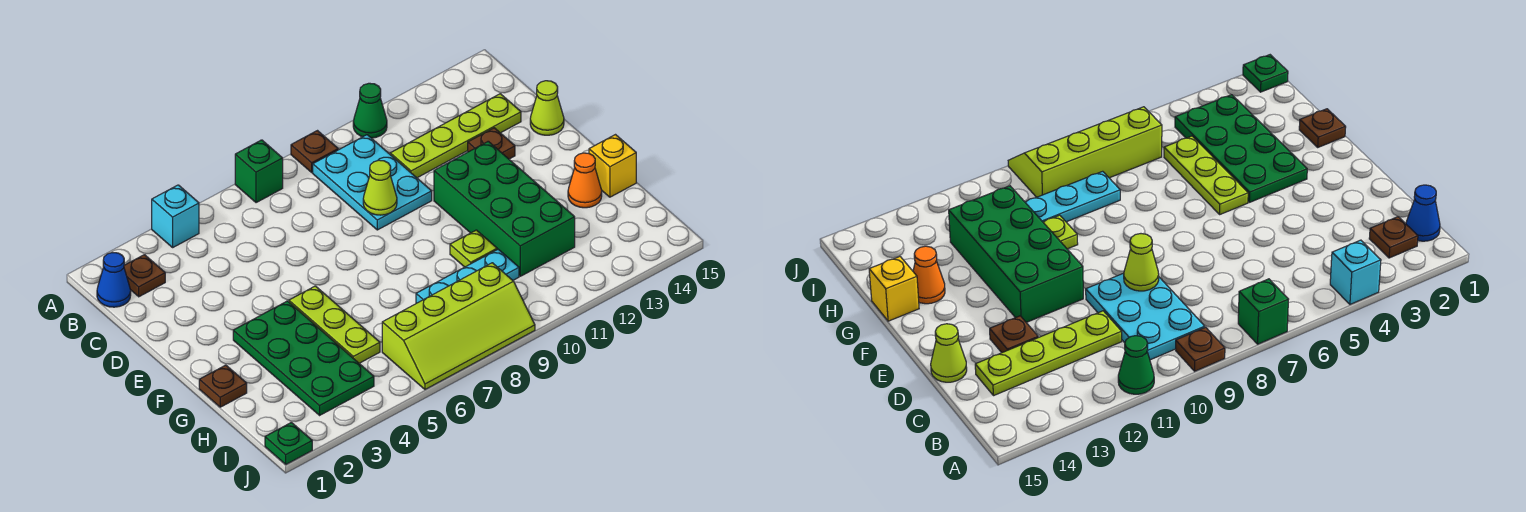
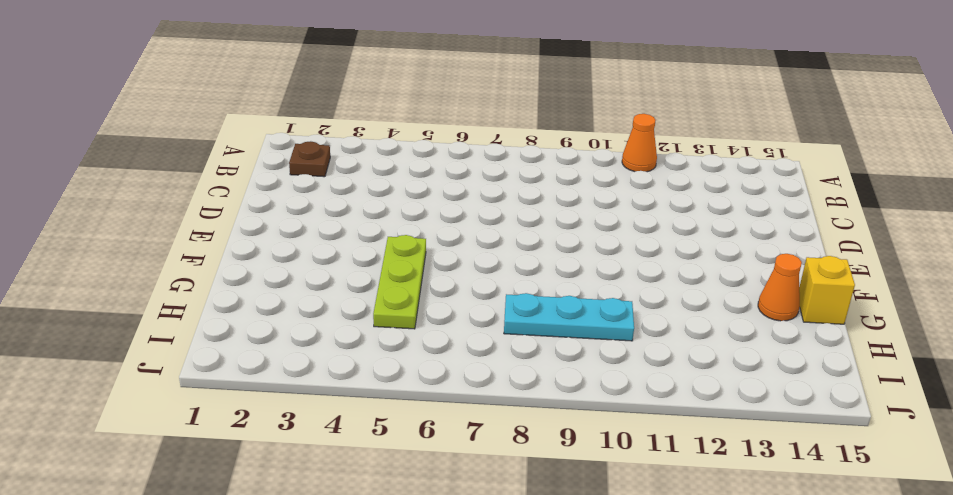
orange cone A11 level 1 -> green cone A11 level 1
none -> cyan brick A4 level 1
none -> green brick A7 level 1
none -> brown plate A9 level 1

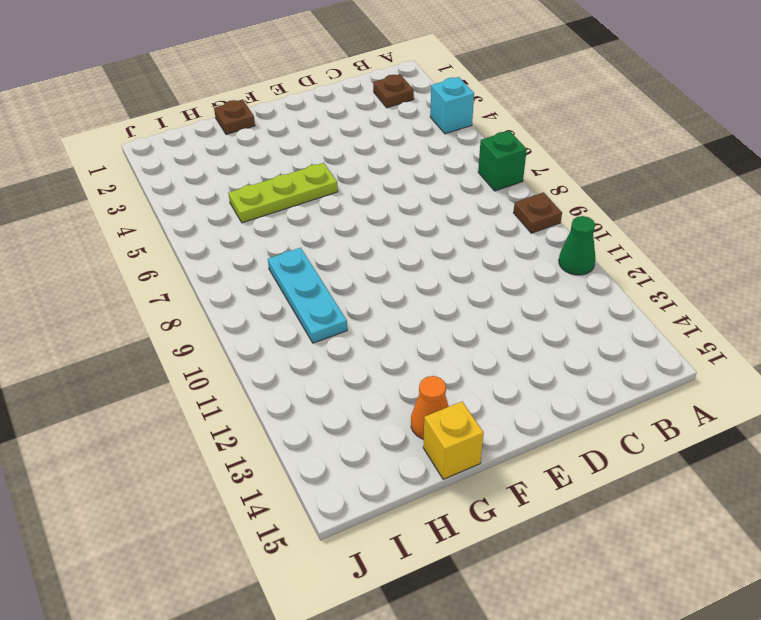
none -> blue cone B1 level 1
none -> cyan plate B9:D10 level 1
none -> lime plate C11:C14 level 1

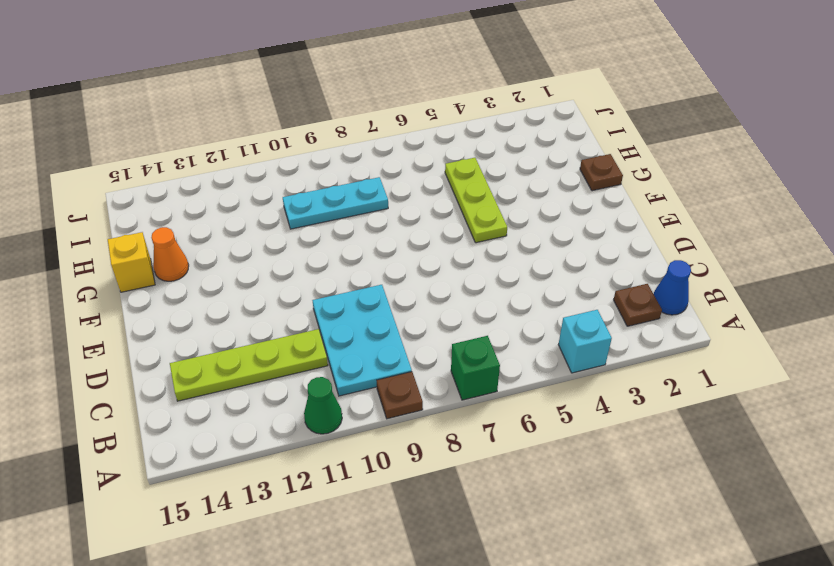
none -> brown plate D13 level 1
none -> lime cone D15 level 1
none -> green brick E11:H12 level 1

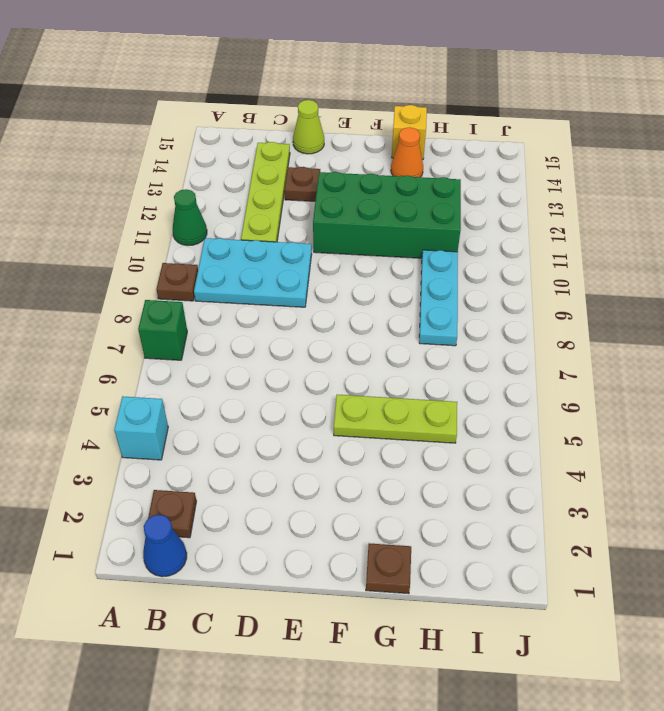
none -> green plate F3:I4 level 1
none -> lime plate G10 level 1
none -> lime slope I6:J9 level 1 top I

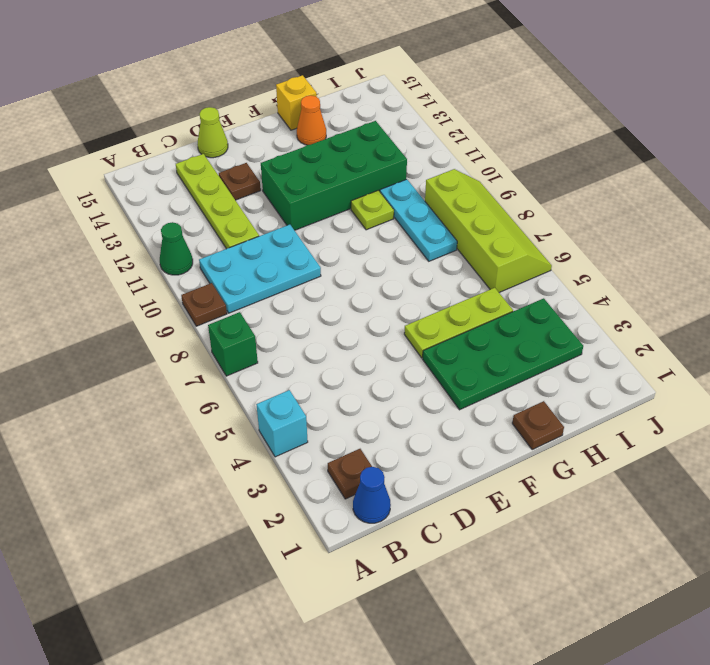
none -> green plate J1 level 1
none -> lime cone D9 level 2

